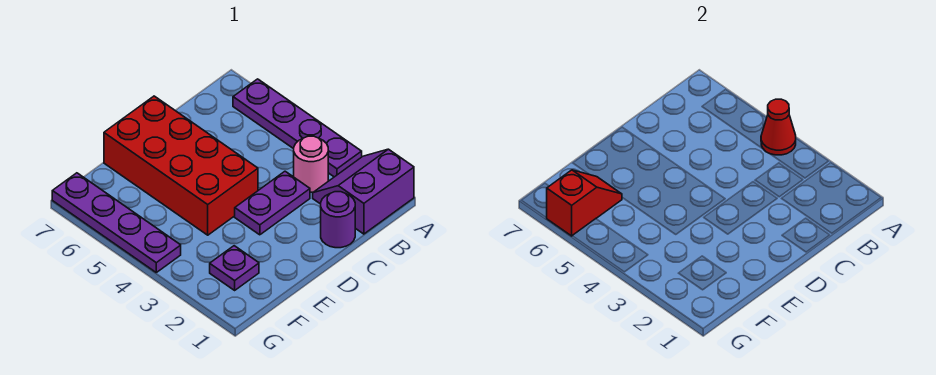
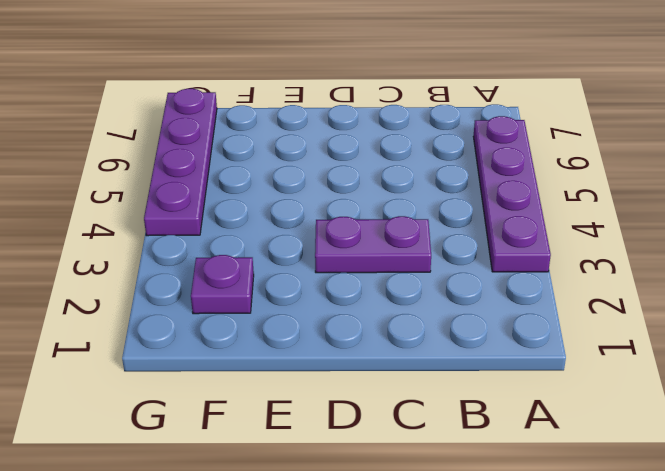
none -> purple slope A1:B2 level 1 top 1
none -> pink round brick B3 level 1

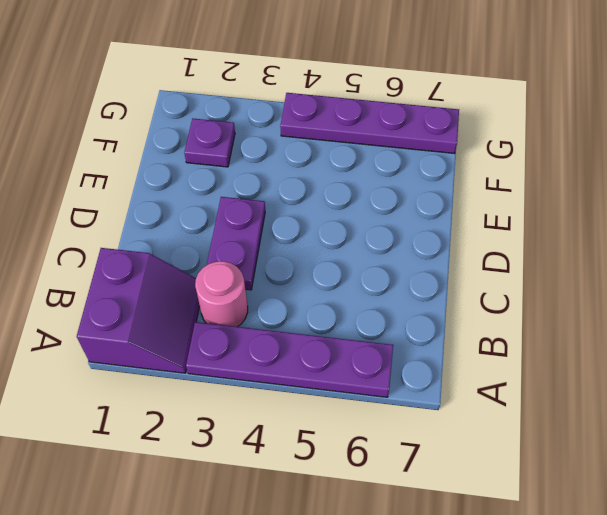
none -> purple round brick C1 level 1
none -> red brick D4:E7 level 1

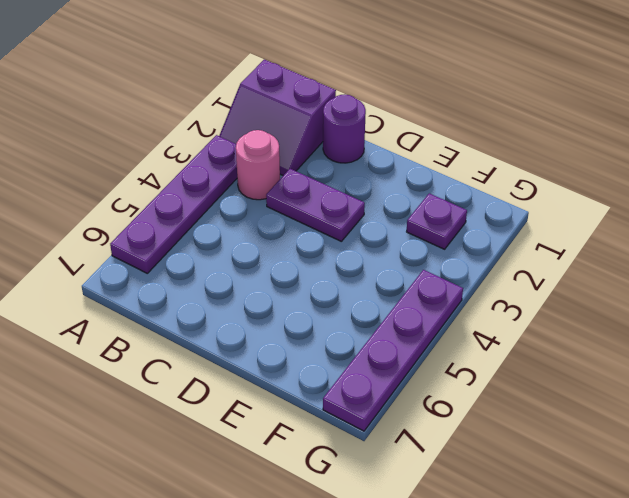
none -> red brick D4:E7 level 1
none -> red cone A4 level 2

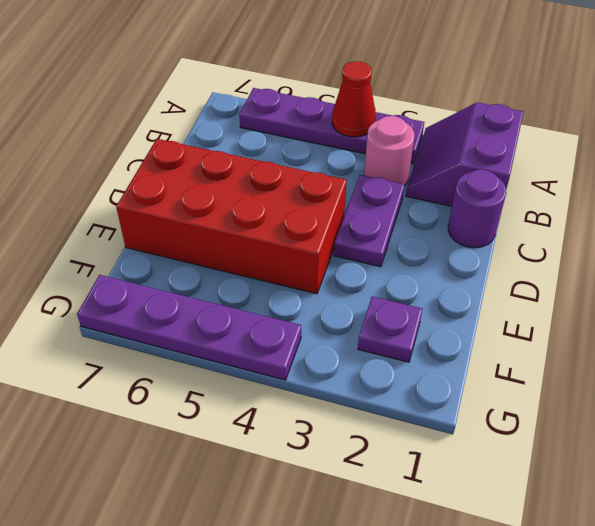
none -> red slope F6:G6 level 2 top G

